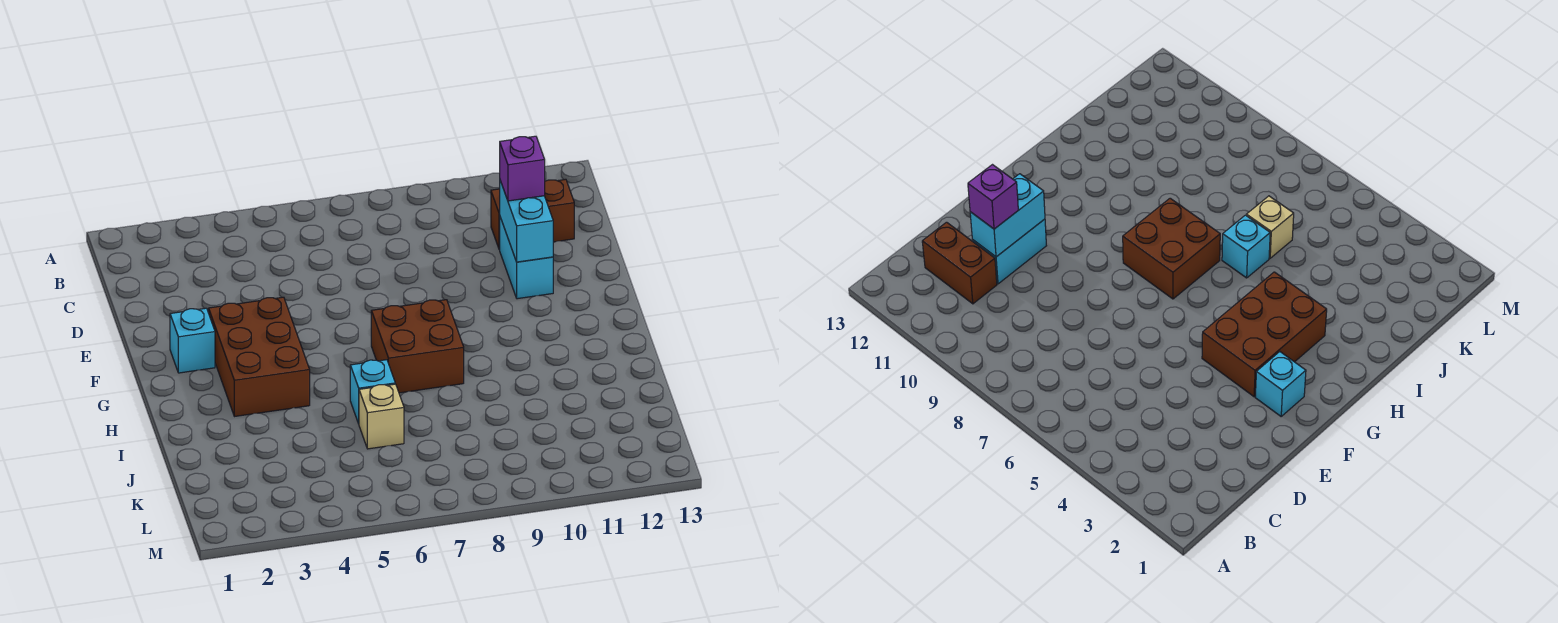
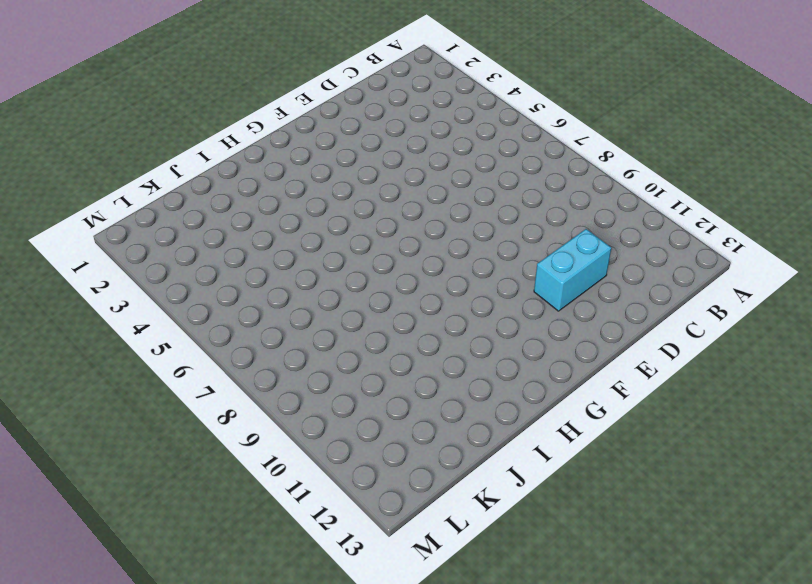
none -> brown brick C11:C12 level 1
none -> cyan brick F2 level 1

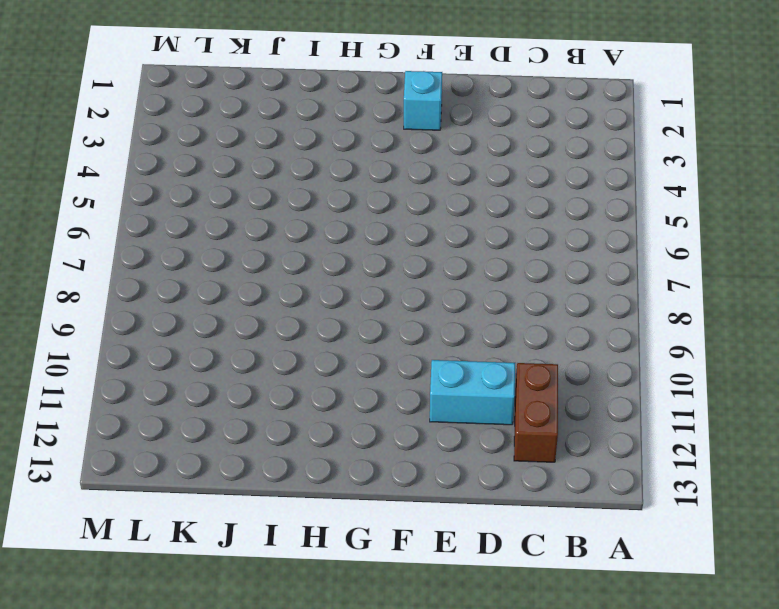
none -> brown brick F3:H4 level 1
none -> brown brick G7:H8 level 1

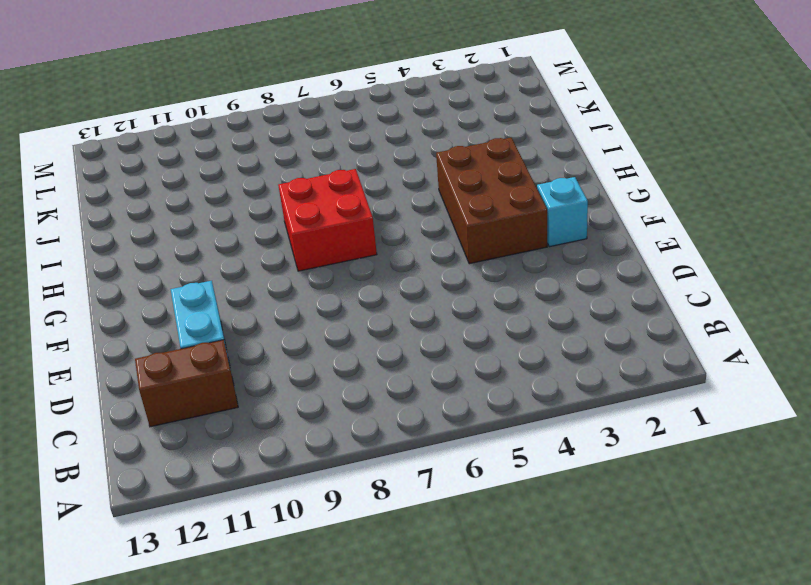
red brick G7:H8 level 1 -> brown brick G7:H8 level 1
none -> cyan brick I6 level 1
none -> tan brick J6 level 1

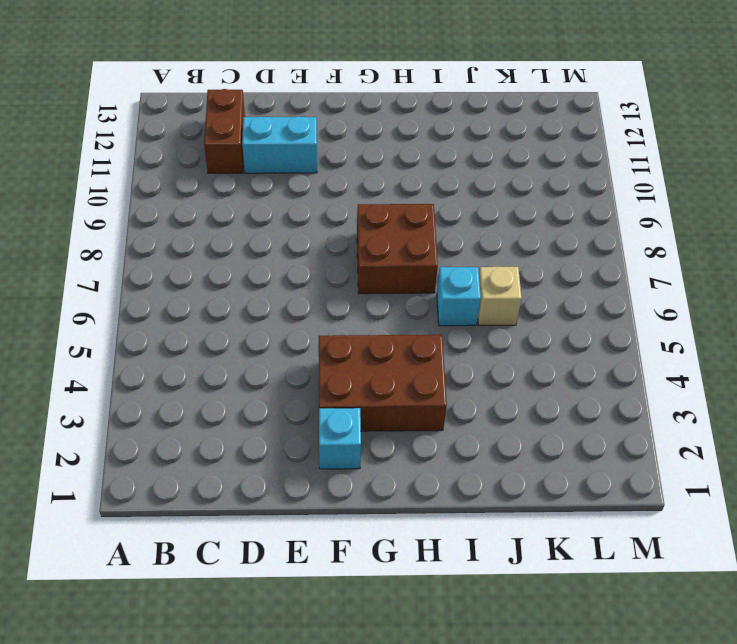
none -> cyan brick D11:E11 level 2
none -> purple brick D11 level 3

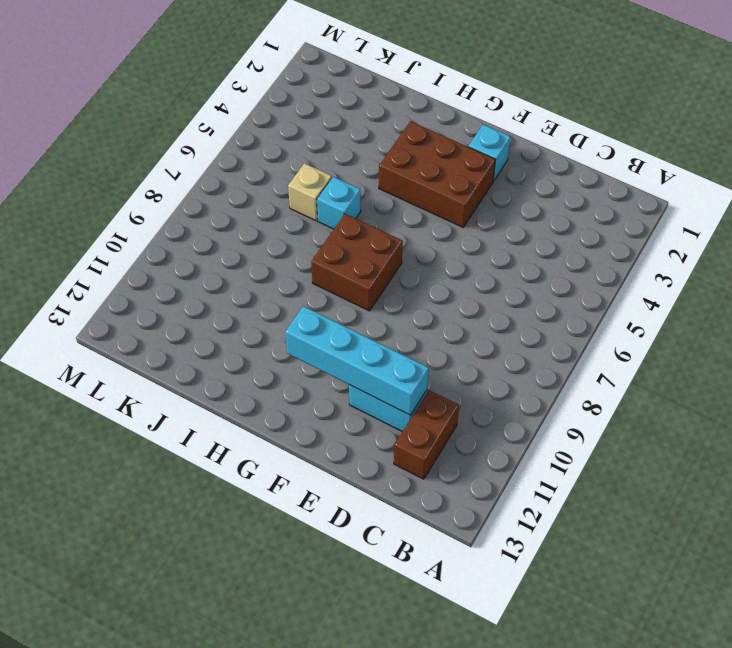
cyan brick D11:G11 level 2 -> cyan brick D11:E11 level 2
none -> purple brick D11 level 3

